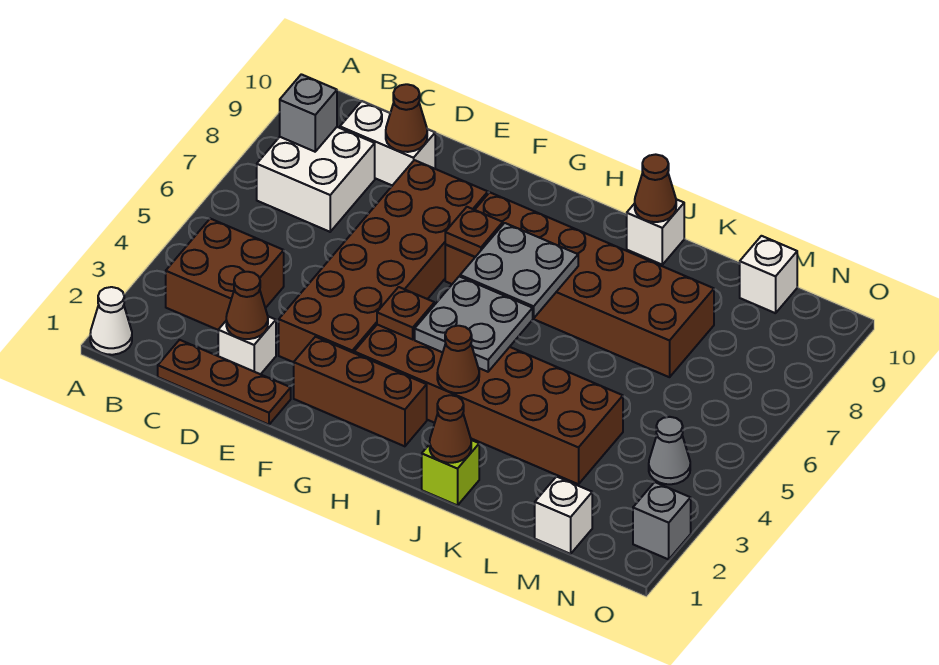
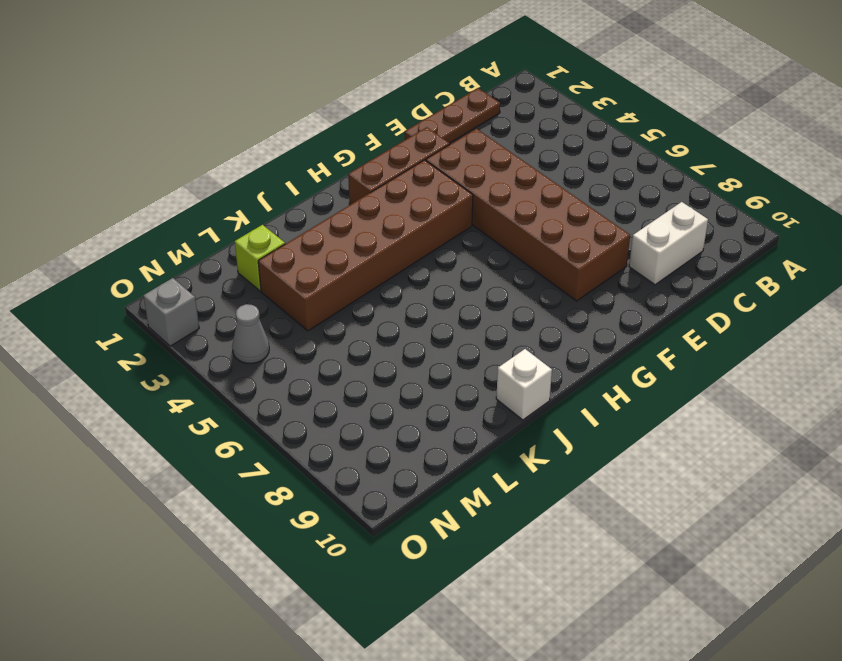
lime brick L2 level 1 -> lime brick J1 level 1
none -> white cone A1 level 1
none -> brown brick B3:C4 level 1
none -> white brick B7:C8 level 1

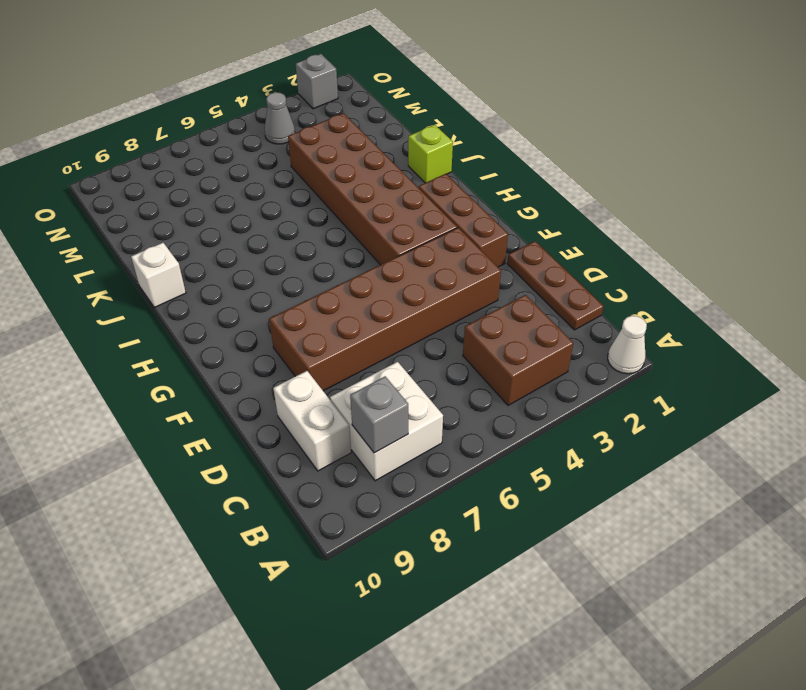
none -> white brick D2 level 1
none -> brown brick G7:L8 level 1
none -> white brick M1 level 1

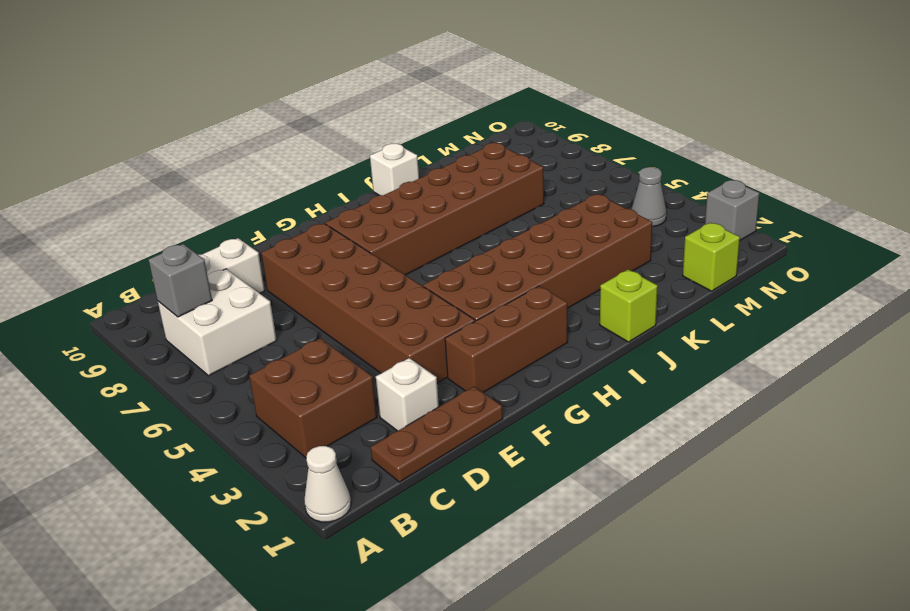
lime brick M1 level 1 -> white brick M1 level 1
none -> white brick M10 level 1
none -> brown cone D2 level 2
none -> brown cone D9 level 2

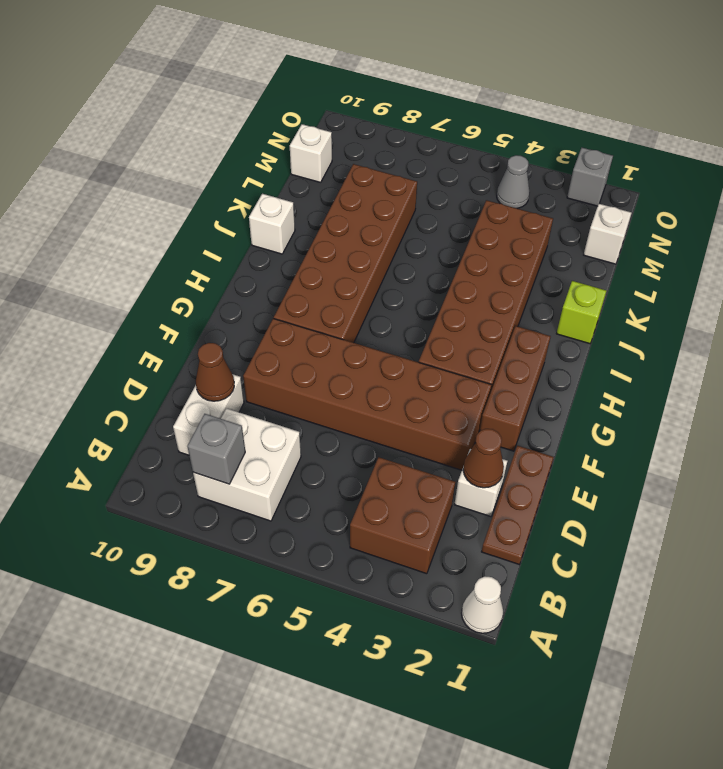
none -> brown plate G4 level 2
none -> brown plate G7 level 2
none -> grey plate H4:I5 level 2

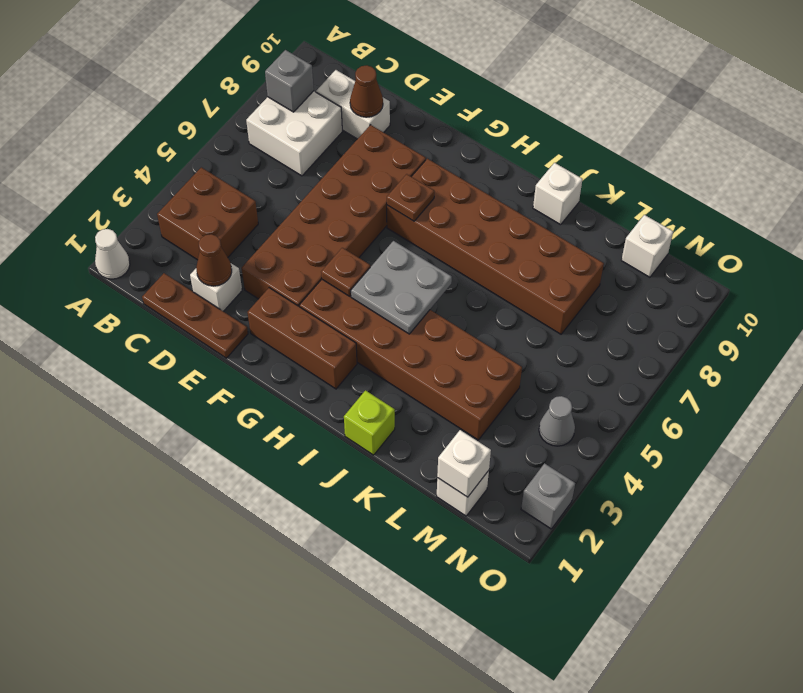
white brick M1 level 2 -> none
none -> grey plate H6:I7 level 2
none -> brown cone I3 level 2
none -> brown cone J1 level 2

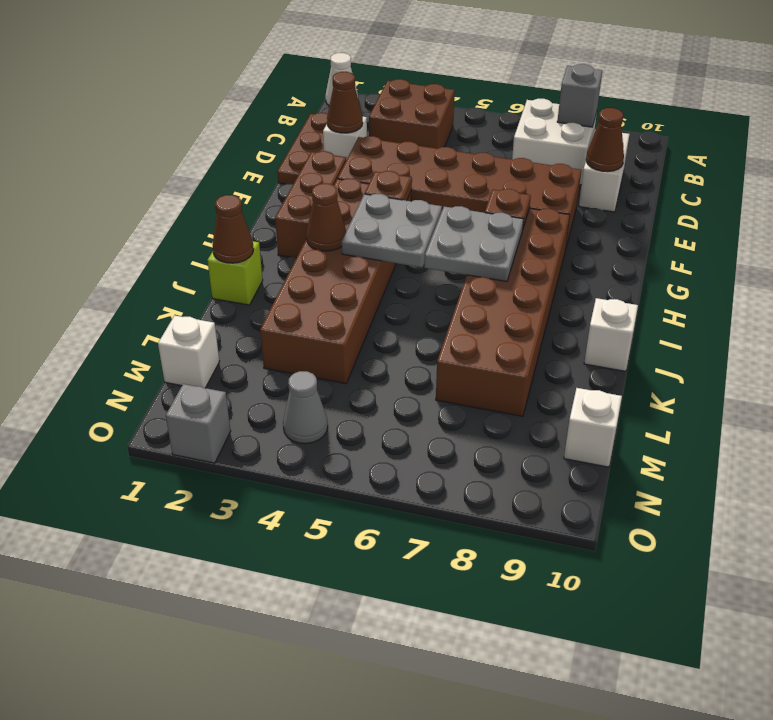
none -> brown cone J10 level 2

